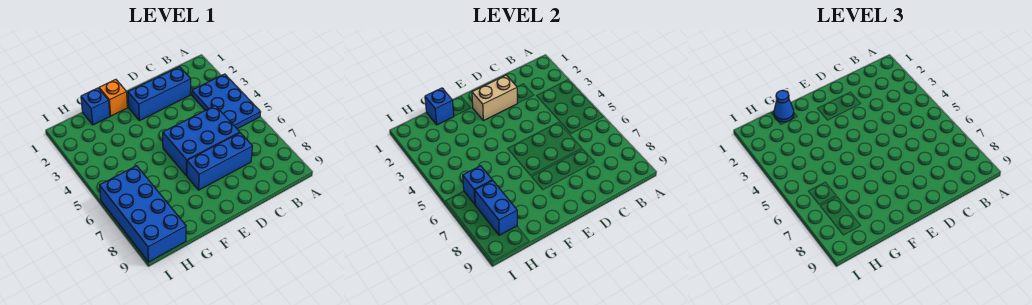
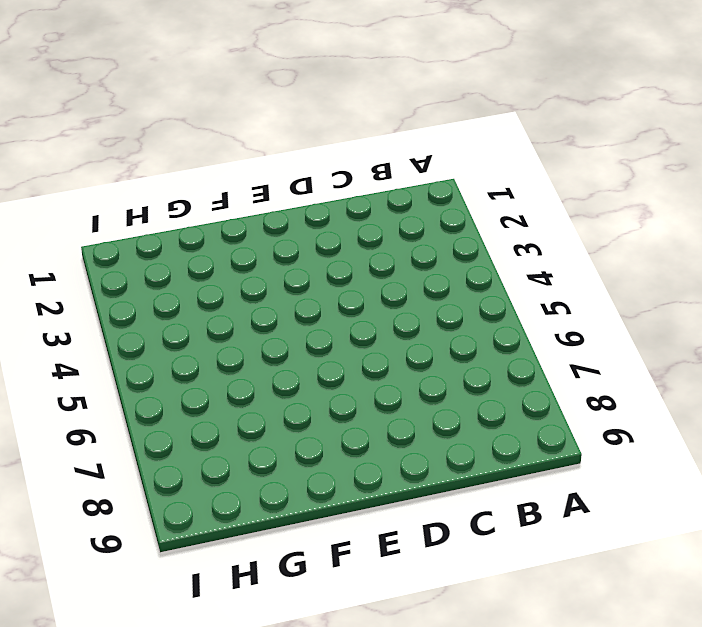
none -> blue plate A3:B5 level 1
none -> blue brick C2:E2 level 1
none -> blue brick C5:E6 level 1

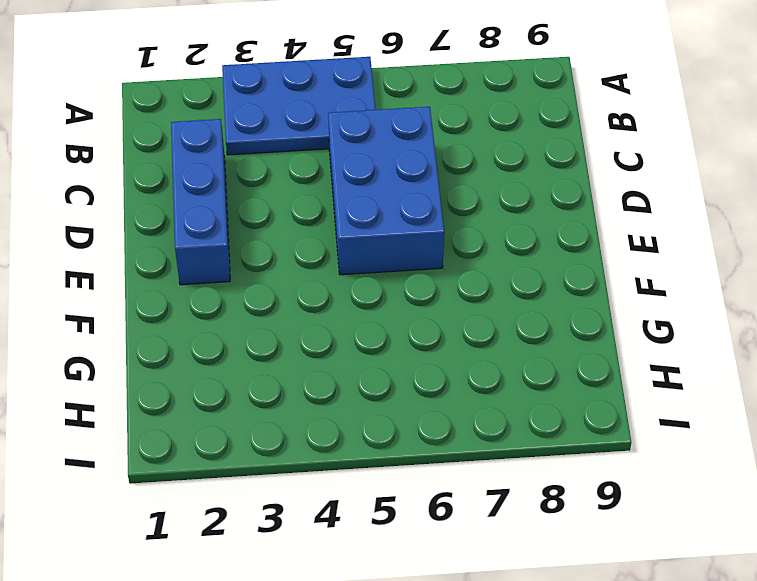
none -> blue brick C7:E7 level 1
none -> orange brick F1 level 1
none -> blue brick G1 level 1

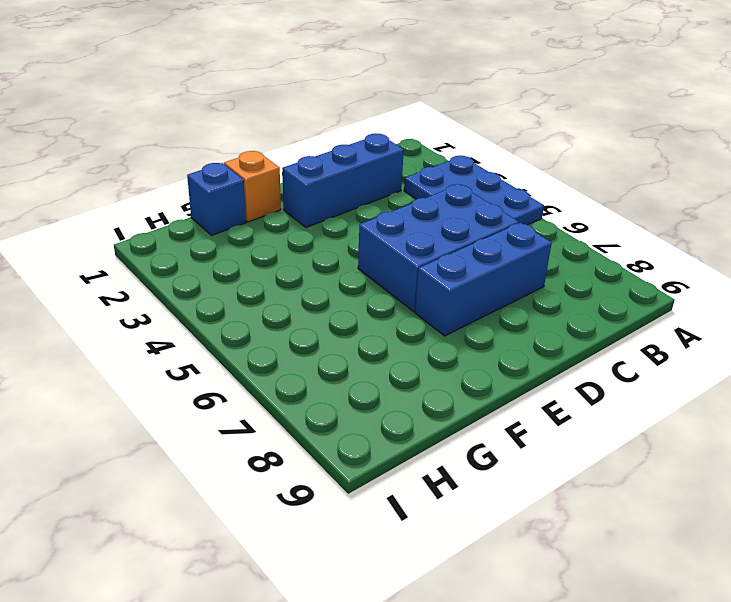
none -> blue brick H6:I9 level 1
none -> tan brick D2:E2 level 2
none -> blue brick G1 level 2

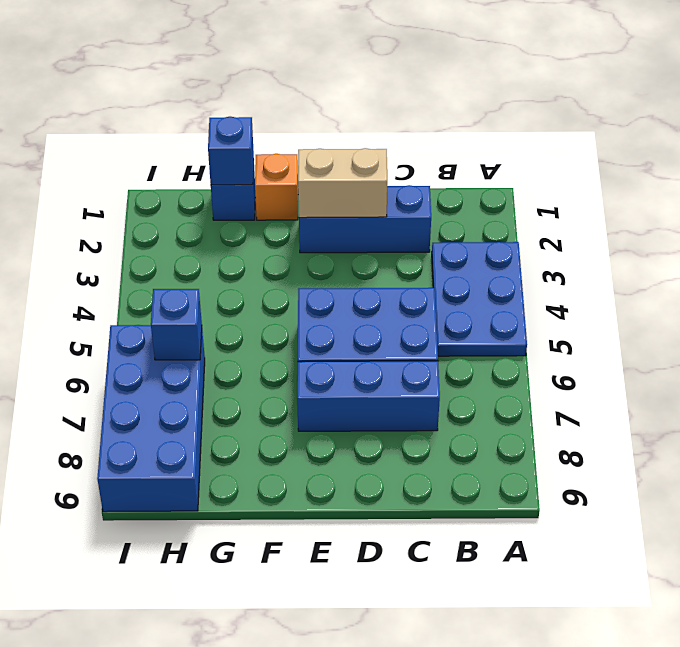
none -> blue brick H7:H8 level 2
none -> blue cone G1 level 3

